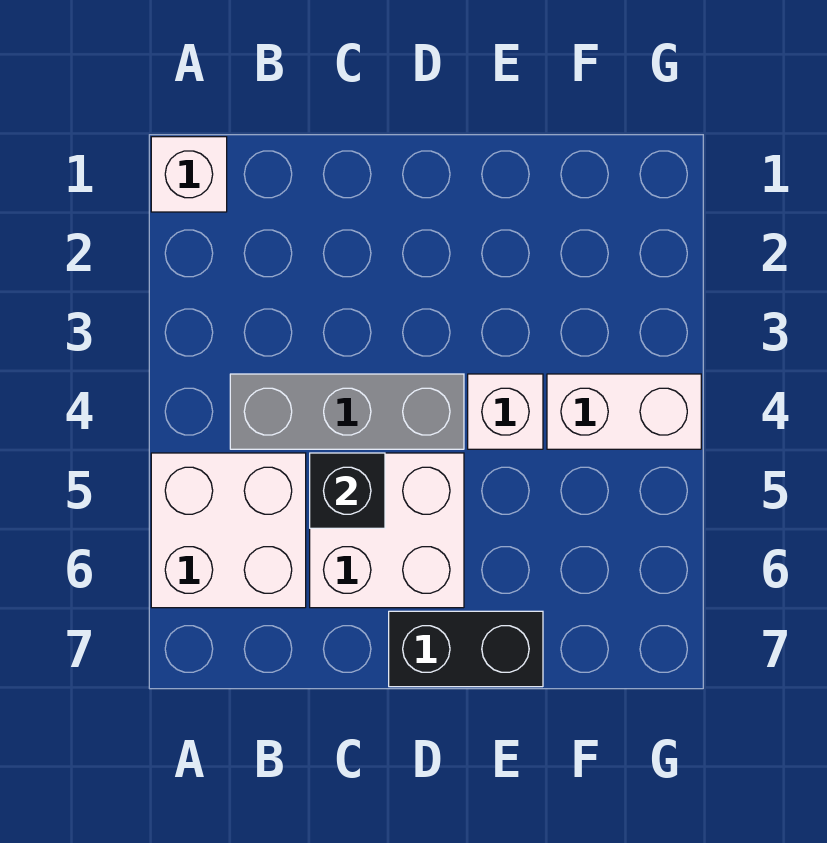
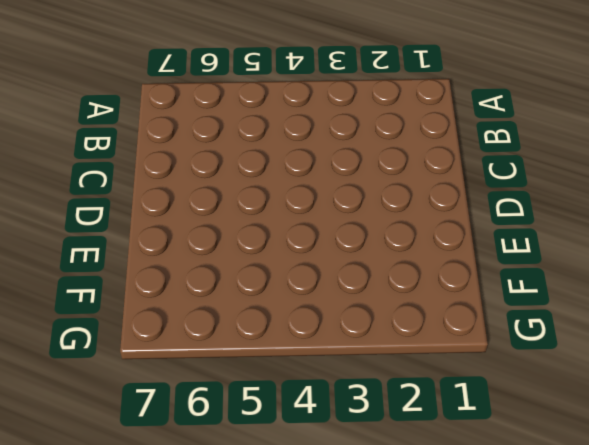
none -> white brick A1 level 1
none -> white brick A5:B6 level 1

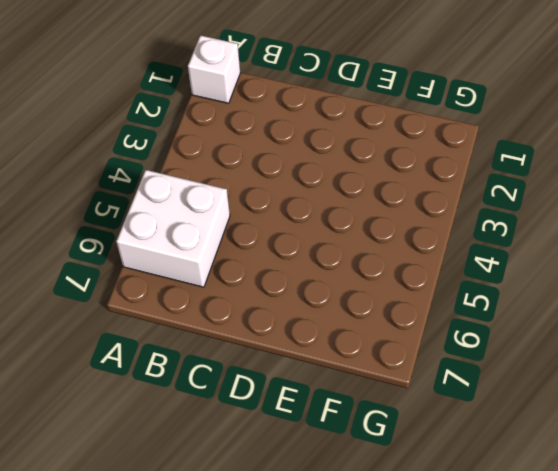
none -> grey brick B4:D4 level 1
none -> white brick C5:D6 level 1

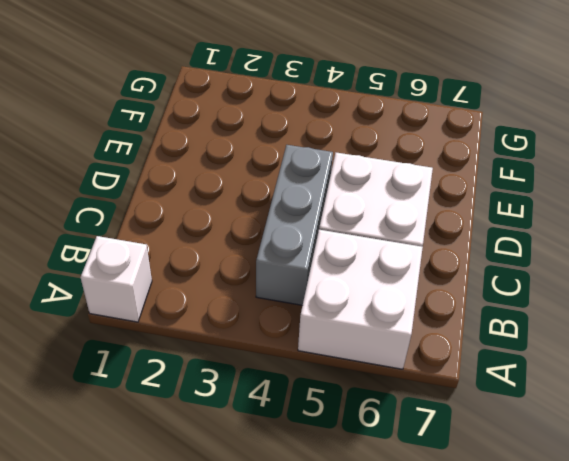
none -> black brick D7:E7 level 1
none -> white brick E4 level 1

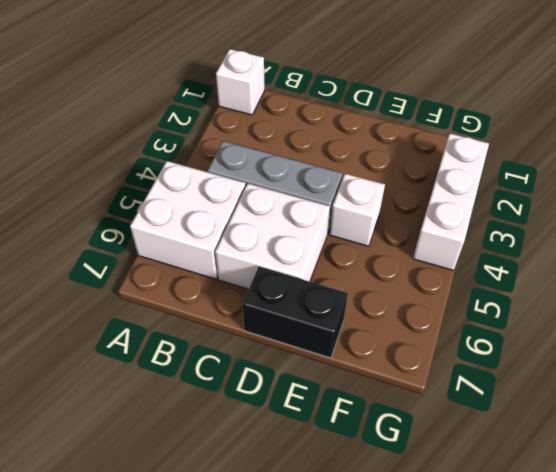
white brick G2:G4 level 1 -> white brick F4:G4 level 1
none -> black brick C5 level 2

